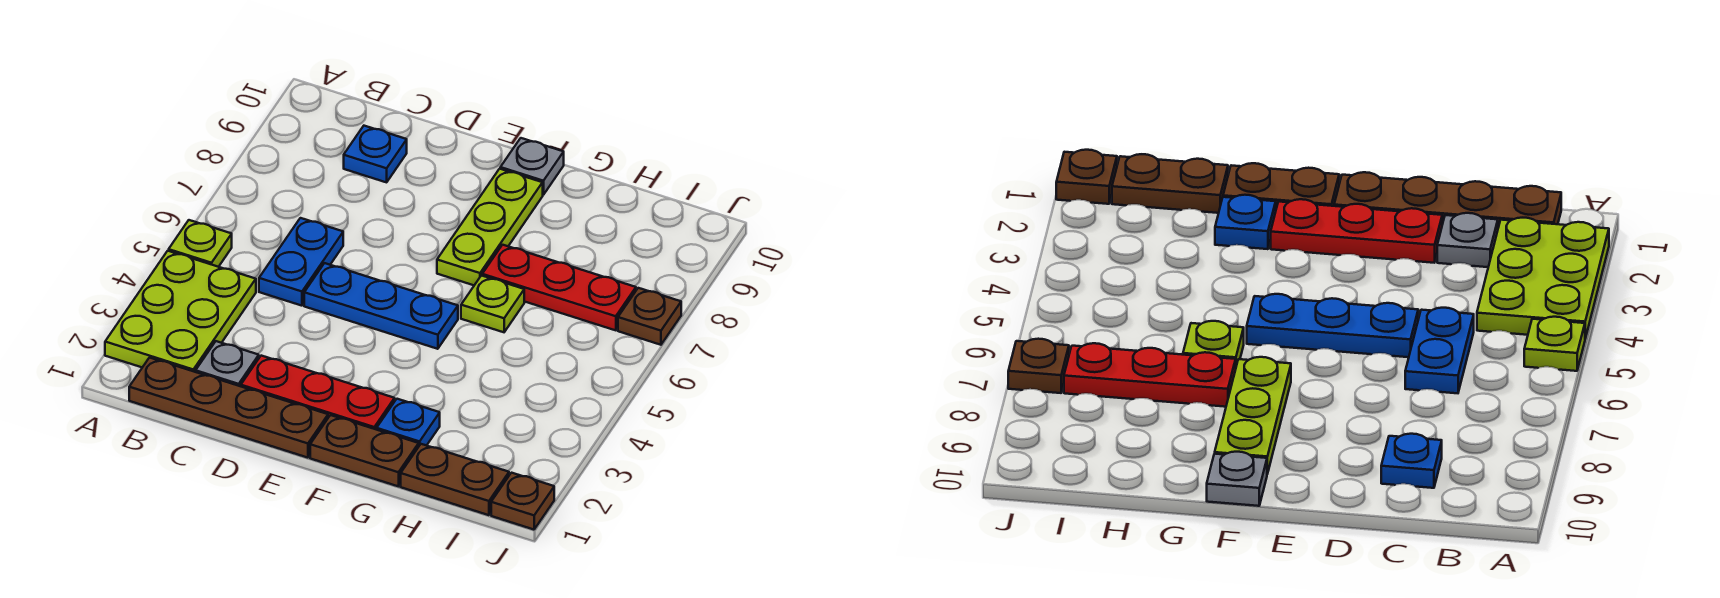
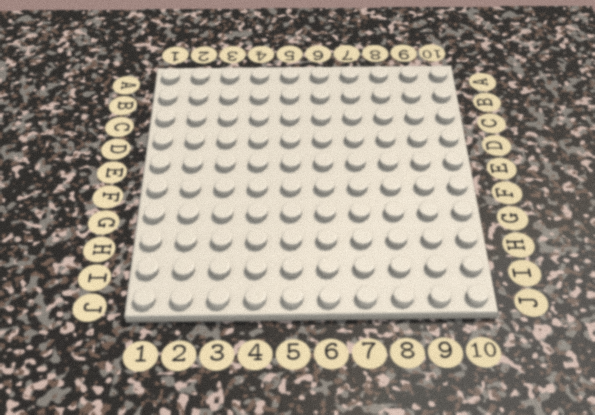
none -> lime plate A2:B4 level 1
none -> lime plate A5 level 1
none -> brown plate B1:E1 level 1

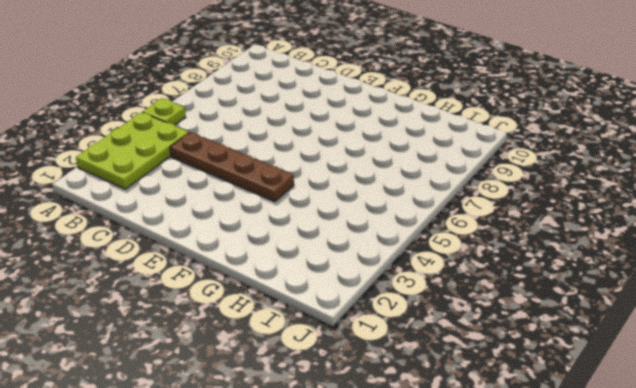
brown plate C4:F4 level 1 -> brown plate B1:E1 level 1
none -> grey plate C2 level 1
none -> blue plate C5:C6 level 1
none -> blue plate C9 level 1

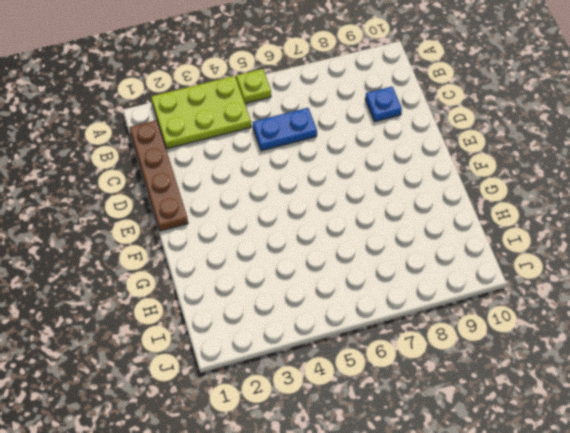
none -> grey plate C2 level 1
none -> red plate D2:F2 level 1
none -> blue plate D5:F5 level 1

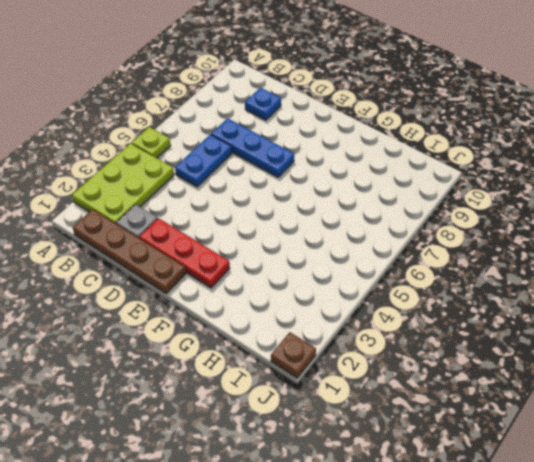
blue plate C7:E7 level 1 -> blue plate D5:F5 level 1
none -> brown plate F1:G1 level 1
none -> lime plate F7:F9 level 1
none -> grey plate F10 level 1

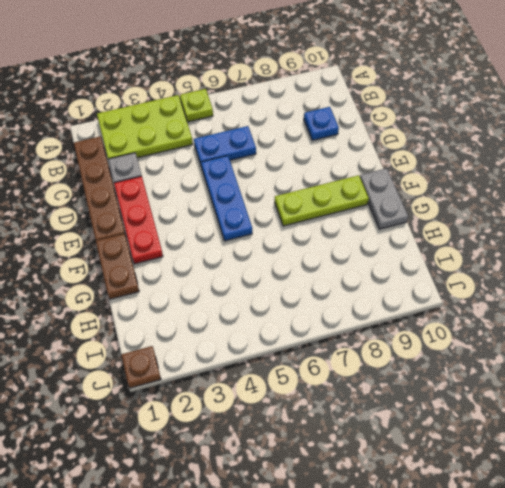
grey plate F10:G10 level 1 -> grey plate F10 level 1
none -> blue plate G2 level 1
none -> lime plate G6 level 1
none -> red plate G7:I7 level 1

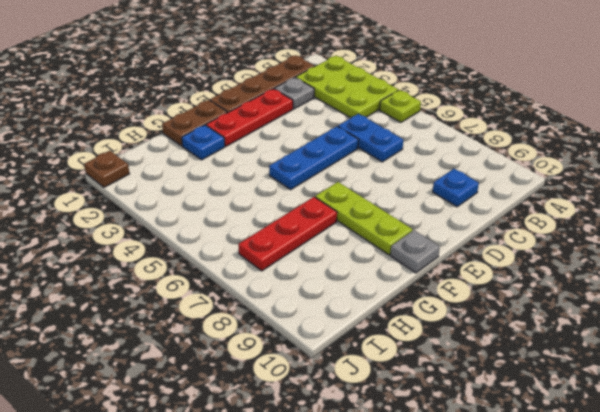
none -> lime plate G6 level 1
none -> brown plate H1:I1 level 1
none -> brown plate J7 level 1

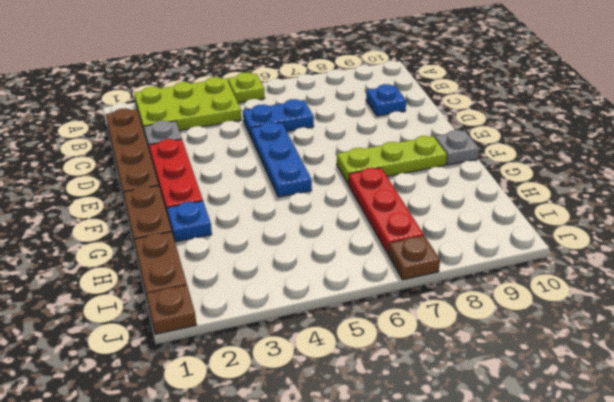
none -> lime plate G6 level 1

